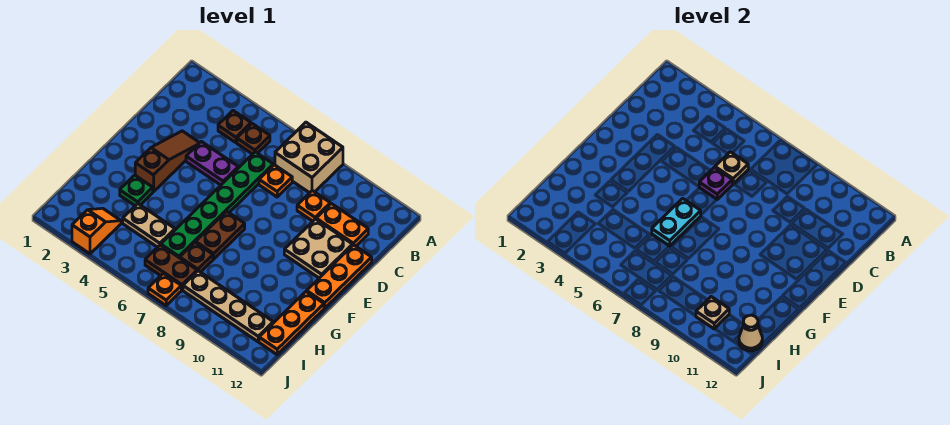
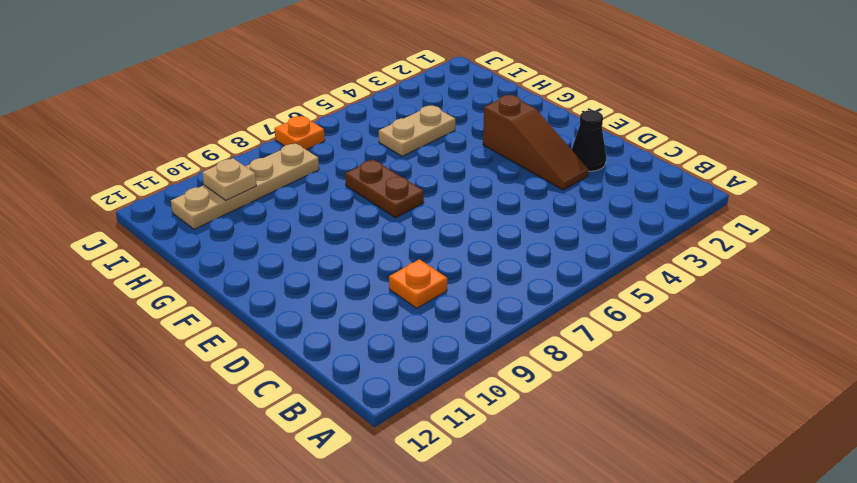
black cone D2 level 1 -> none
none -> tan brick A7:B8 level 1
none -> brown plate B4 level 1
none -> brown plate B5 level 1

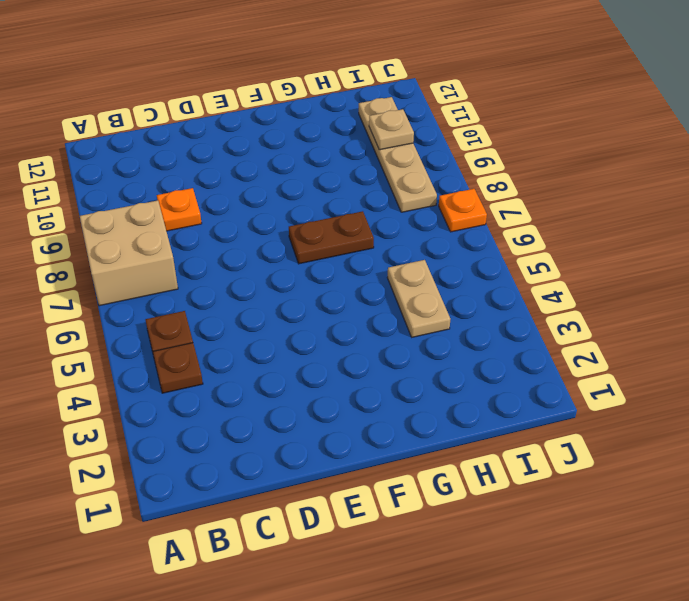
none -> green plate C6:H6 level 1
none -> orange plate C7 level 1
none -> orange plate C10:C11 level 1

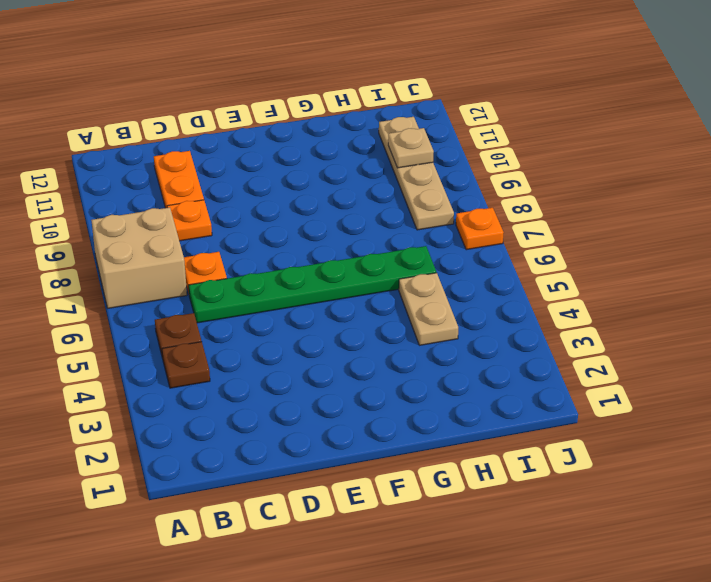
none -> brown slope D3:F3 level 1 top F
none -> purple plate D4:D5 level 1
none -> tan plate D10:E11 level 1

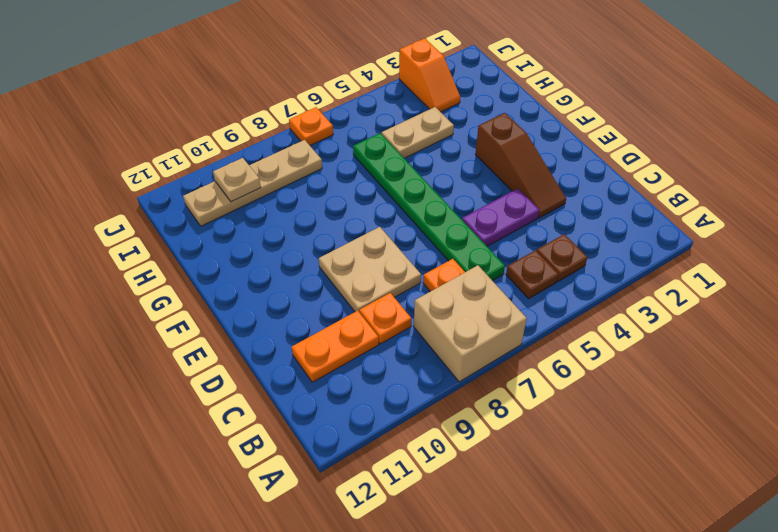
tan plate D8:E9 level 1 -> tan plate D10:E11 level 1
none -> orange plate D12:F12 level 1
none -> brown plate F7:G7 level 1
none -> green plate G3 level 1

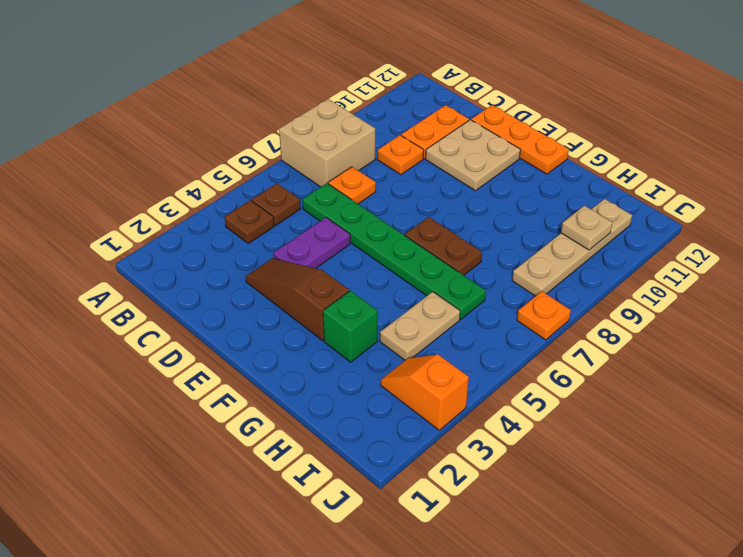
green brick G3 level 1 -> green plate G3 level 1
none -> orange plate G12:I12 level 1
none -> brown plate H7 level 1
none -> brown plate I6:I7 level 1

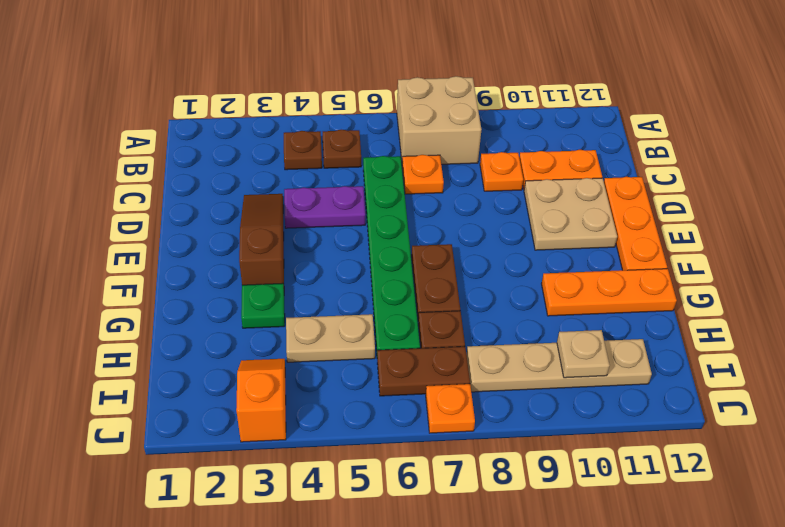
orange plate G10:G12 level 1 -> orange plate G12:I12 level 1
none -> tan plate C6 level 2
none -> purple plate D6 level 2
none -> cyan plate F6:G6 level 2

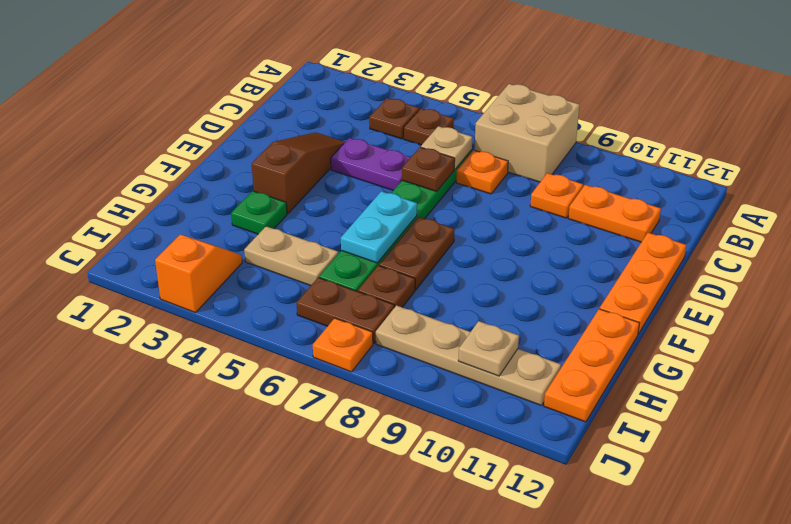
brown plate D6 level 2 -> purple plate D6 level 2
none -> tan plate D10:E11 level 1
none -> tan cone I12 level 2

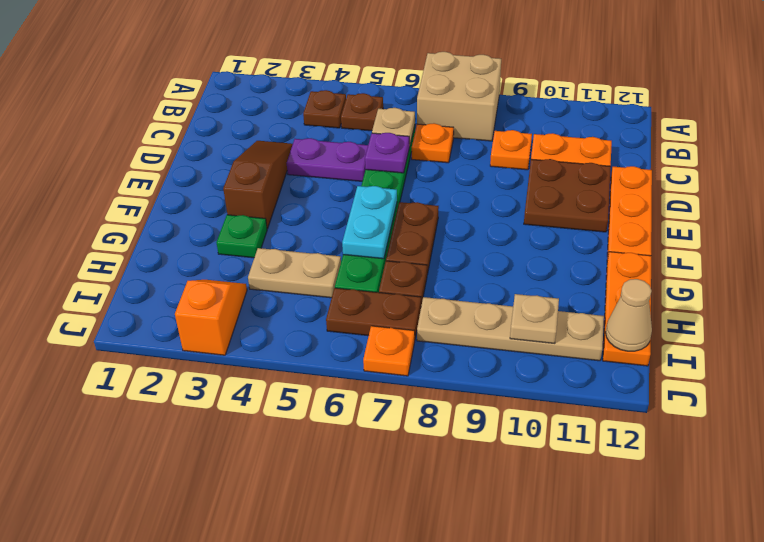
brown plate D10:E11 level 1 -> tan plate D10:E11 level 1

